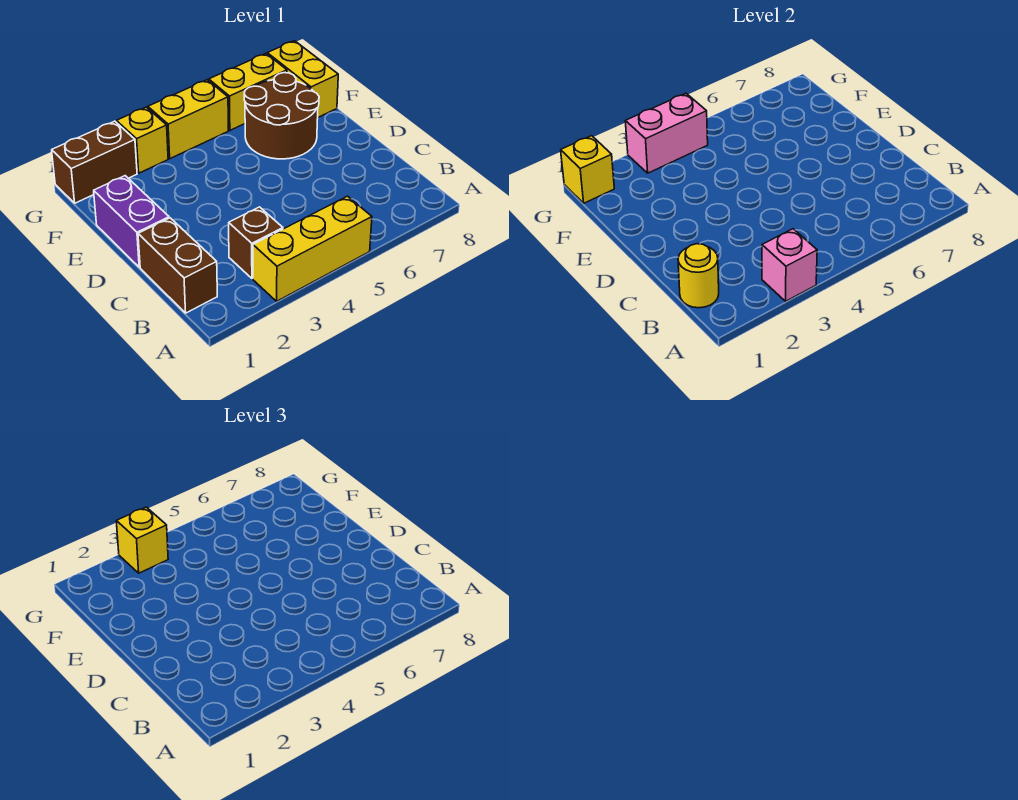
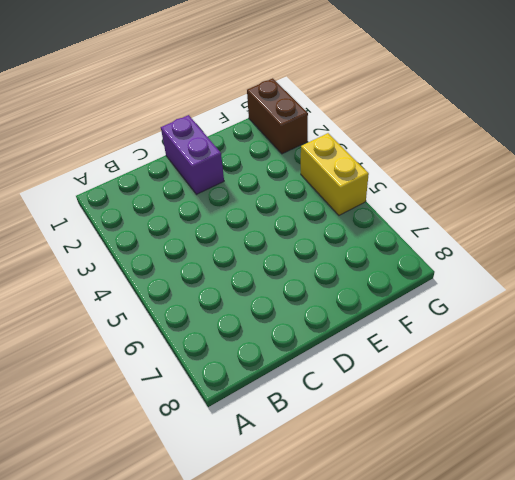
purple brick D1:D2 level 1 -> purple brick D1:E1 level 1
none -> yellow brick A3:A5 level 1
none -> brown brick B1:C1 level 1
none -> brown brick B3 level 1

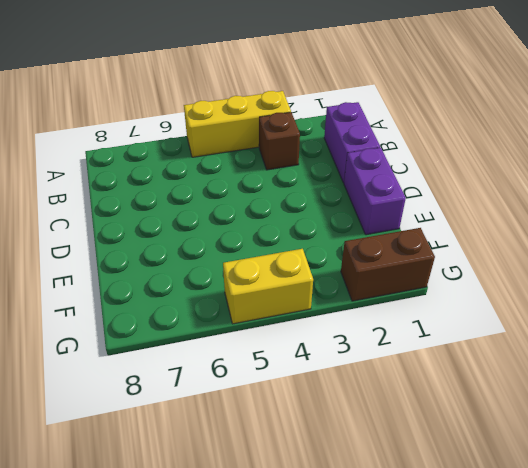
purple brick B1:C1 level 1 -> brown brick B1:C1 level 1
none -> brown round brick E6:F7 level 1
none -> yellow brick F8:G8 level 1
none -> yellow brick G3 level 1

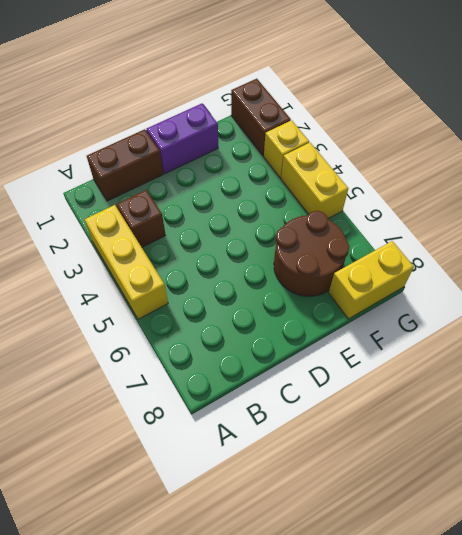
none -> yellow brick G6:G7 level 1
none -> pink brick A3 level 2
none -> yellow round brick B1 level 2

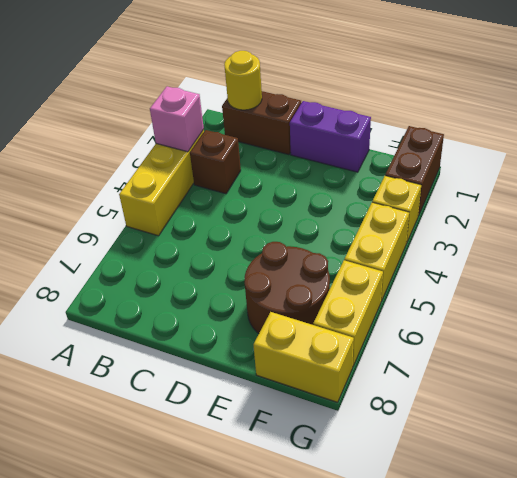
none -> yellow brick G1 level 2
none -> pink brick G3:G4 level 2
none -> yellow brick G3 level 3

